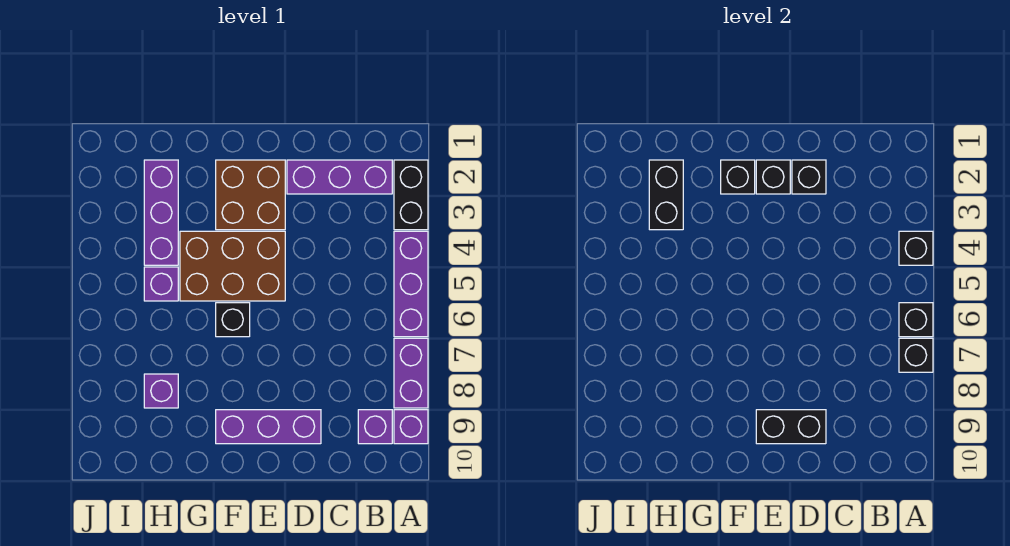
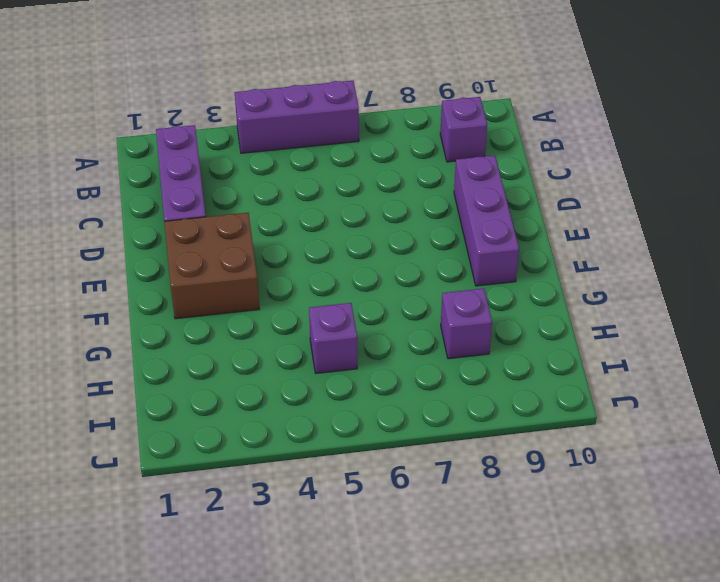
none -> black brick A2:A3 level 1
none -> purple brick A7:A8 level 1
none -> purple brick A9 level 1

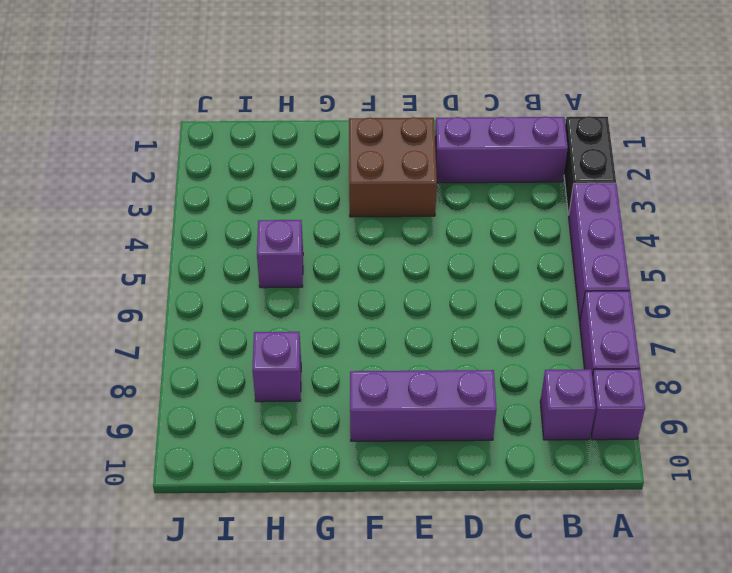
none -> brown brick E4:G5 level 1
none -> black brick F6 level 1
none -> purple brick H2:H4 level 1

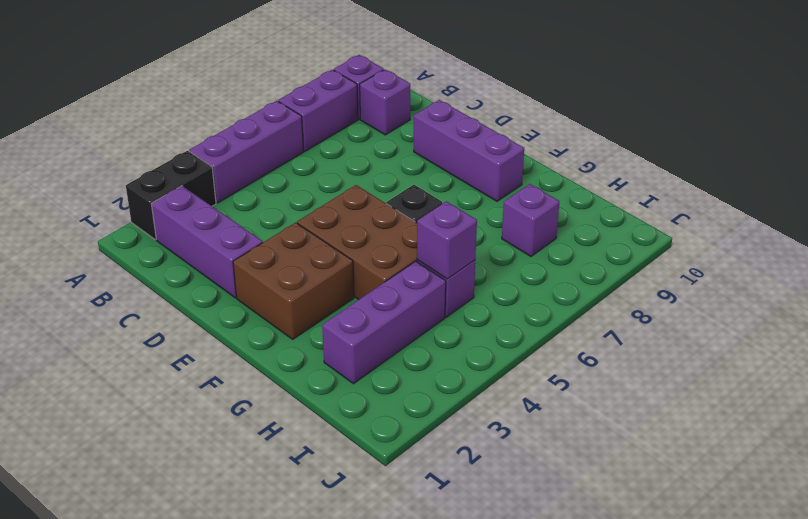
purple brick H5 level 2 -> none
none -> black brick A4 level 2
none -> black brick A6 level 2
none -> black brick A7 level 2

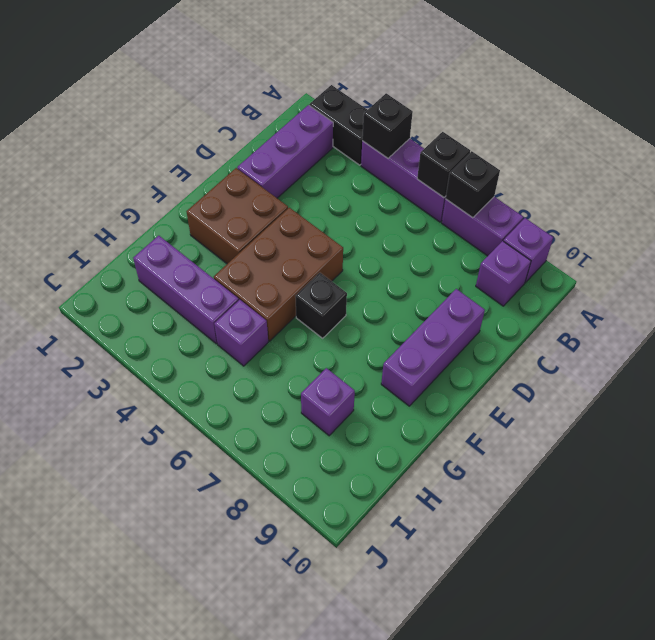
none -> black brick D2 level 2
none -> black brick D9:E9 level 2
none -> black brick E2 level 2

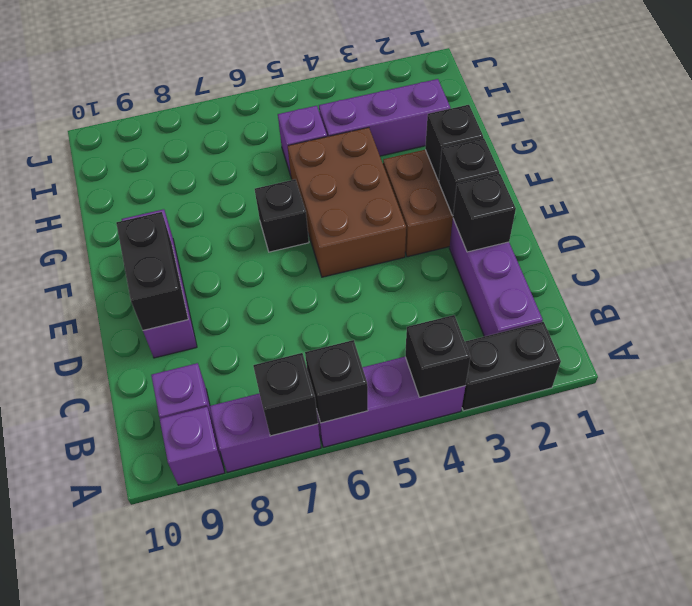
none -> purple brick H8 level 1
none -> black brick H2:H3 level 2

